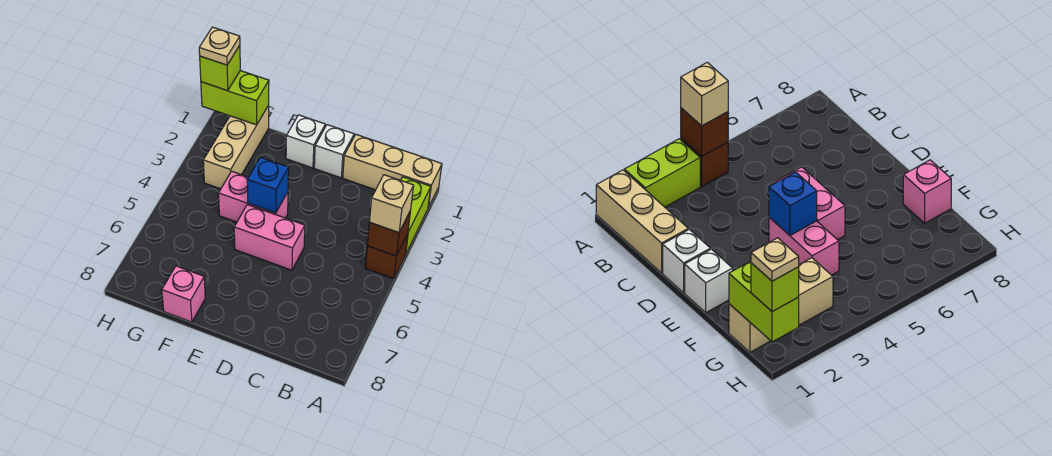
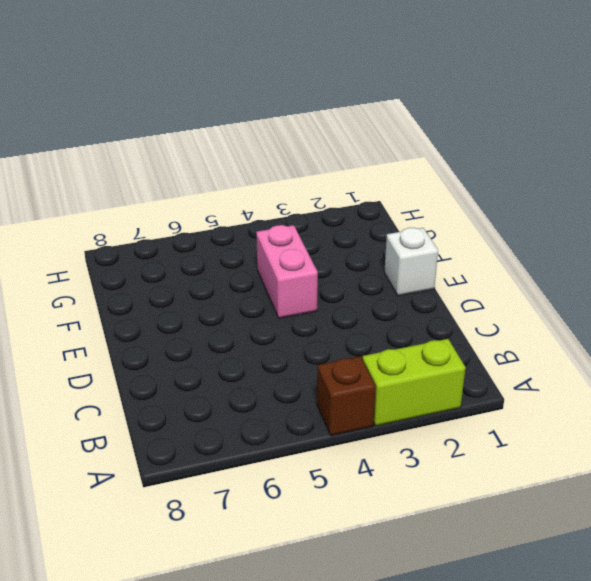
none -> tan brick A1:C1 level 1
none -> white brick D1 level 1
none -> pink brick D5:E5 level 1

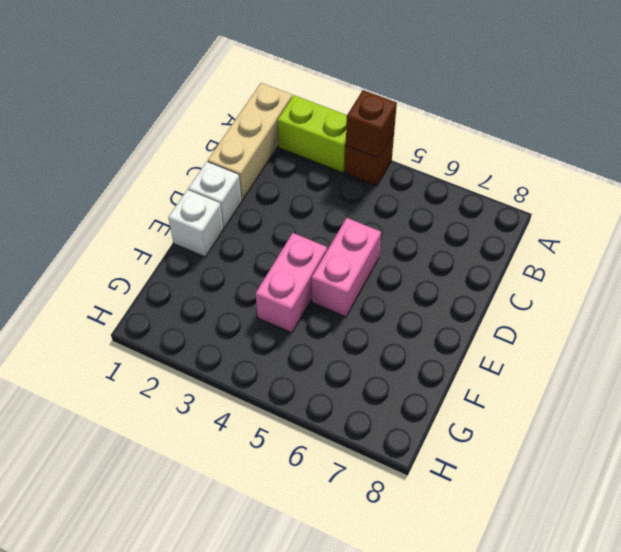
none -> pink brick F8 level 1
none -> tan brick G1:G3 level 1
none -> blue brick E4 level 2

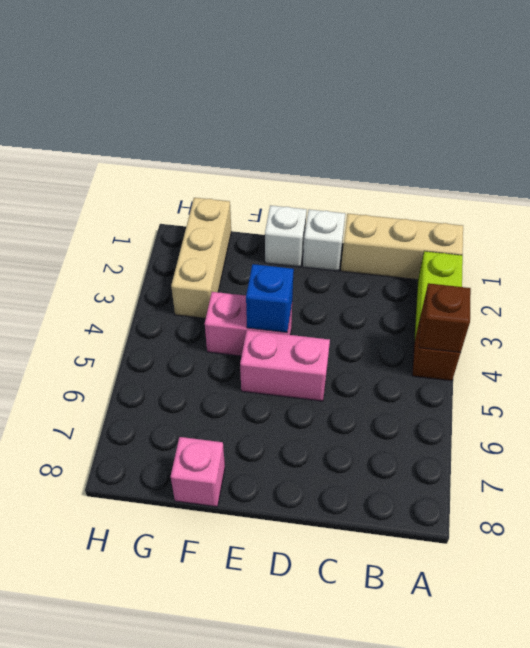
none -> lime brick G1:H1 level 2
none -> tan brick A4 level 3
none -> lime brick H1 level 3

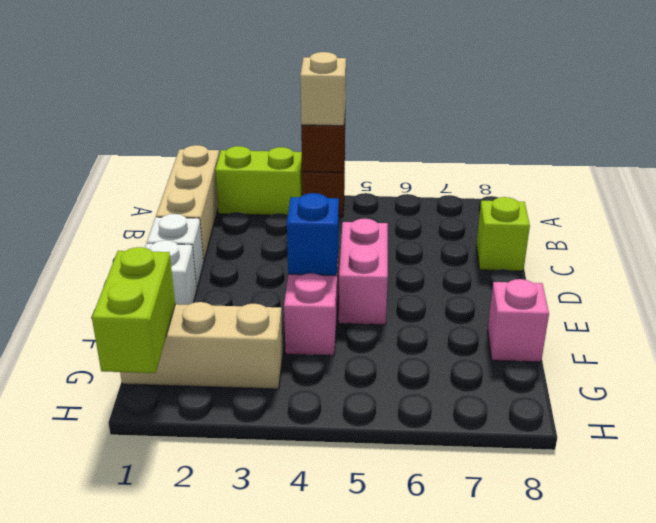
lime brick C8 level 1 -> lime brick H1 level 3
none -> tan plate H1 level 4

